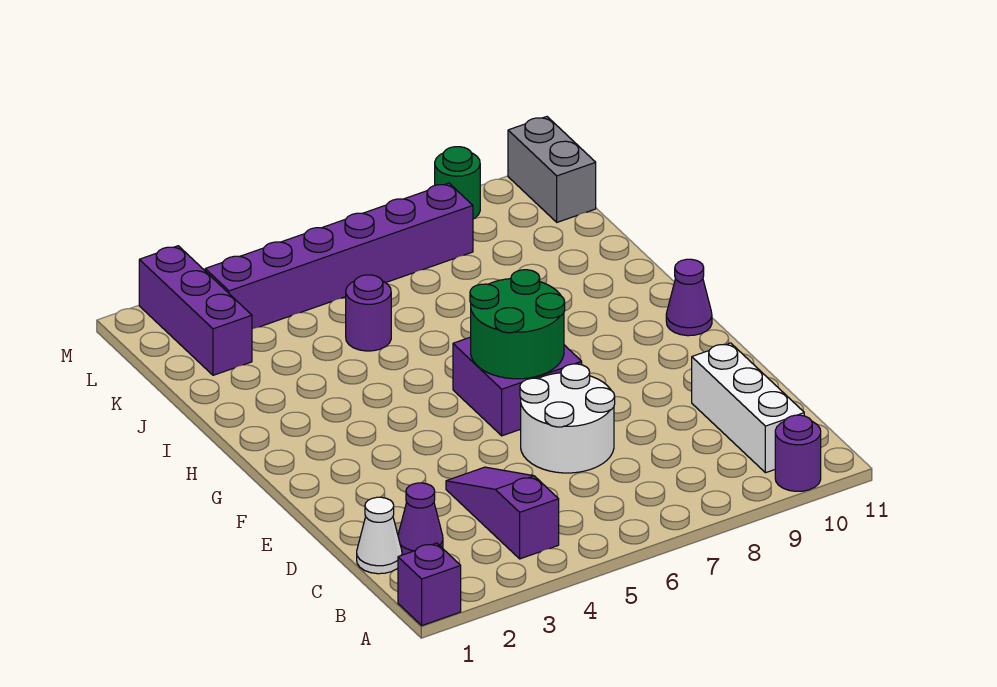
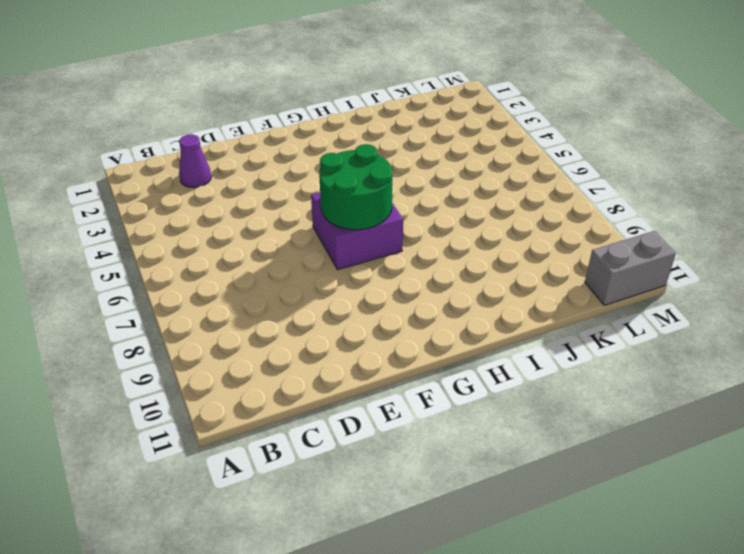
none -> purple brick A1 level 1
none -> purple round brick A10 level 1
none -> purple slope B4:D4 level 1 top B

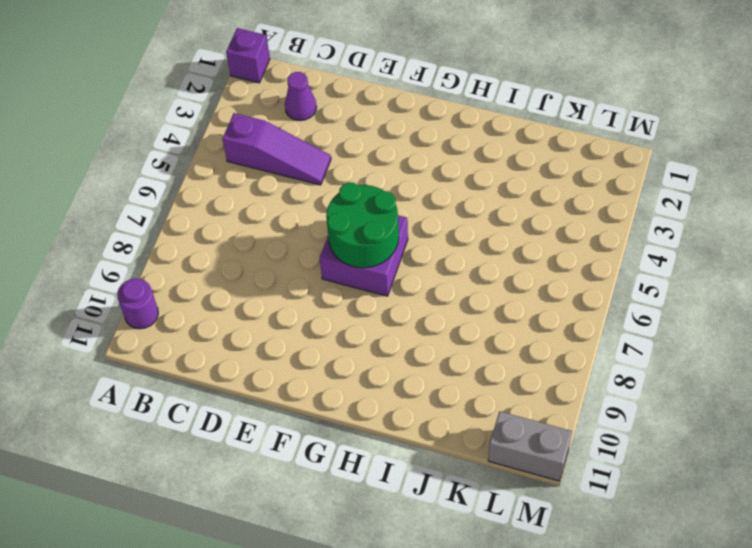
none -> white brick B10:D10 level 1
none -> white cone C1 level 1
none -> white round brick D6:E7 level 1

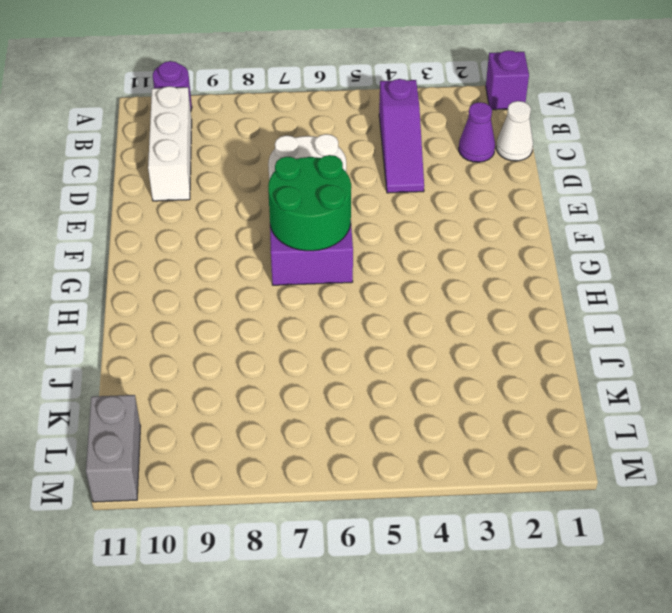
none -> purple cone G11 level 1
none -> purple round brick J5 level 1
none -> purple brick K2:M2 level 1

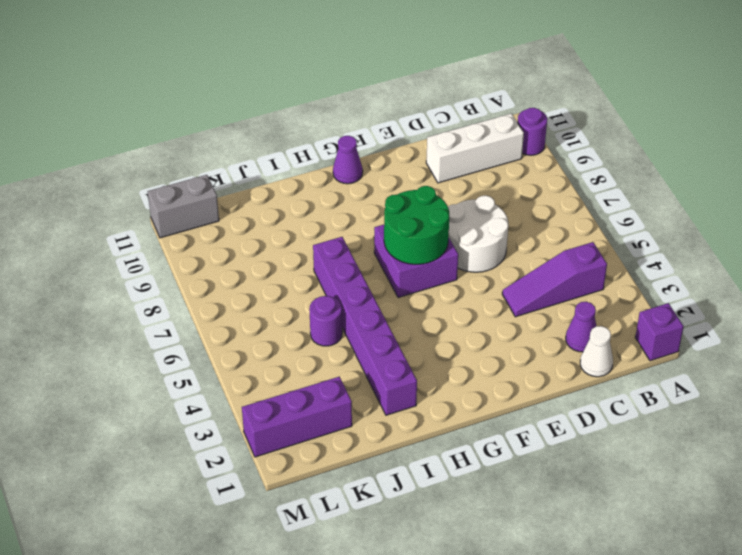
purple brick I2:I7 level 1 -> purple brick L3:L8 level 1
none -> green round brick M9 level 1

